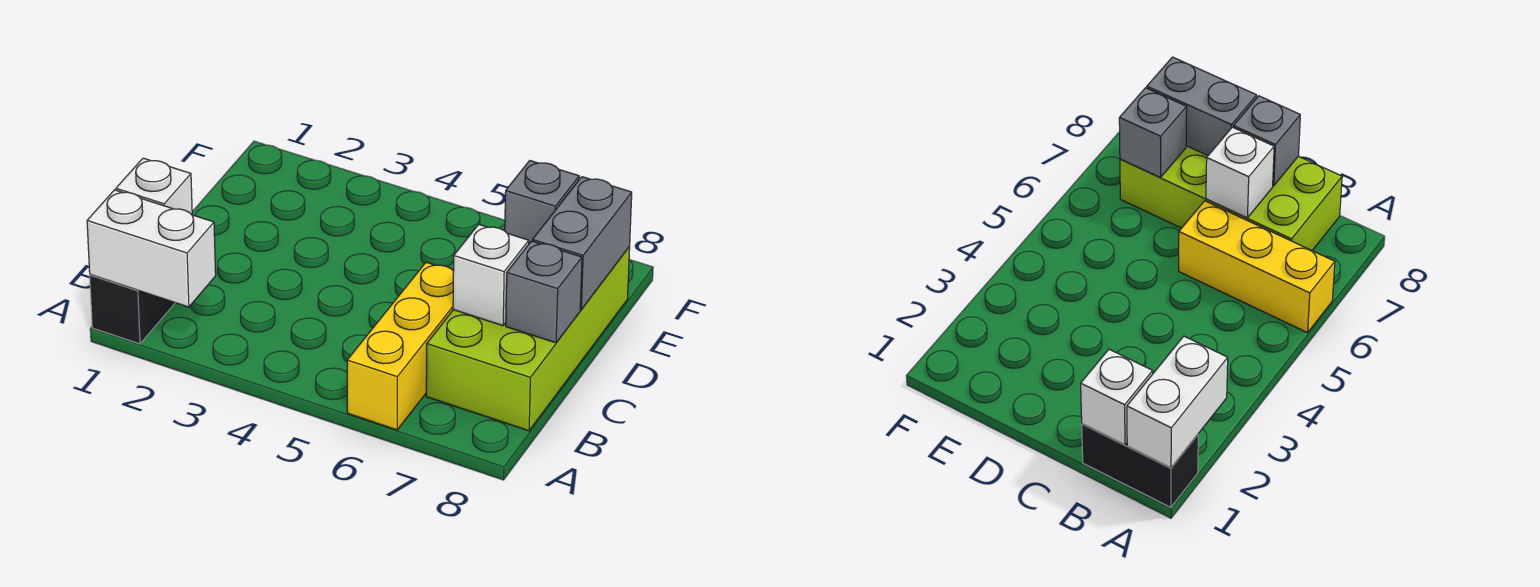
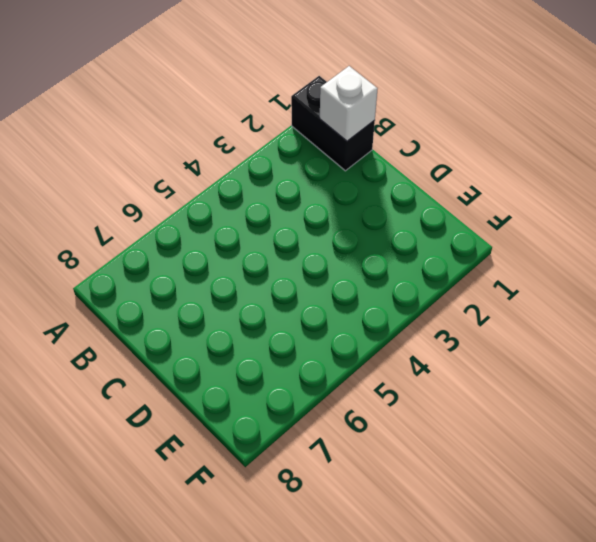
none -> yellow brick A6:C6 level 1
none -> lime brick B7:E8 level 1

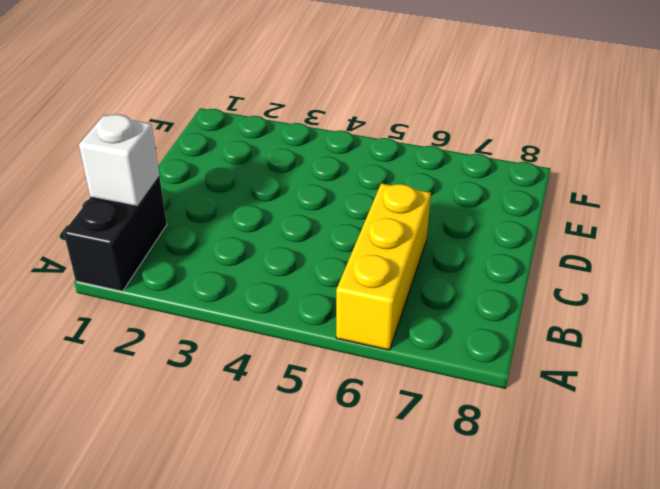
none -> lime brick B7:E8 level 1
none -> white brick A1:A2 level 2

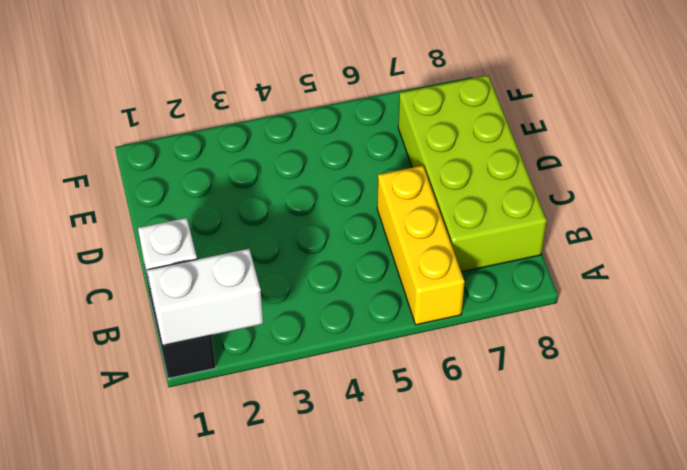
none -> white brick C7 level 2
none -> grey brick C8 level 2

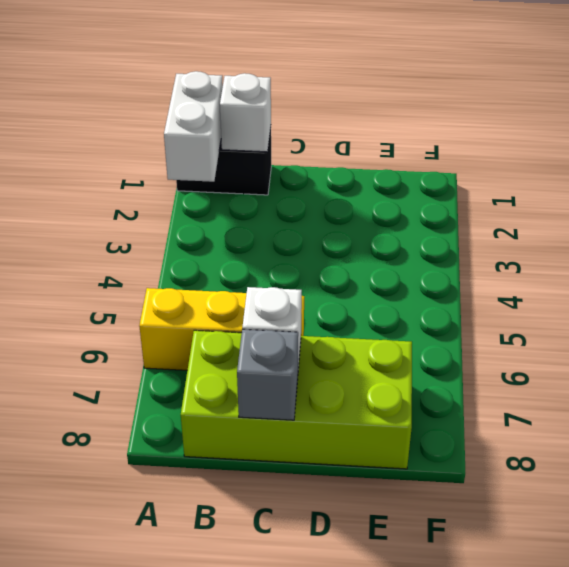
none -> grey brick D8:E8 level 2
none -> grey brick E7 level 2

